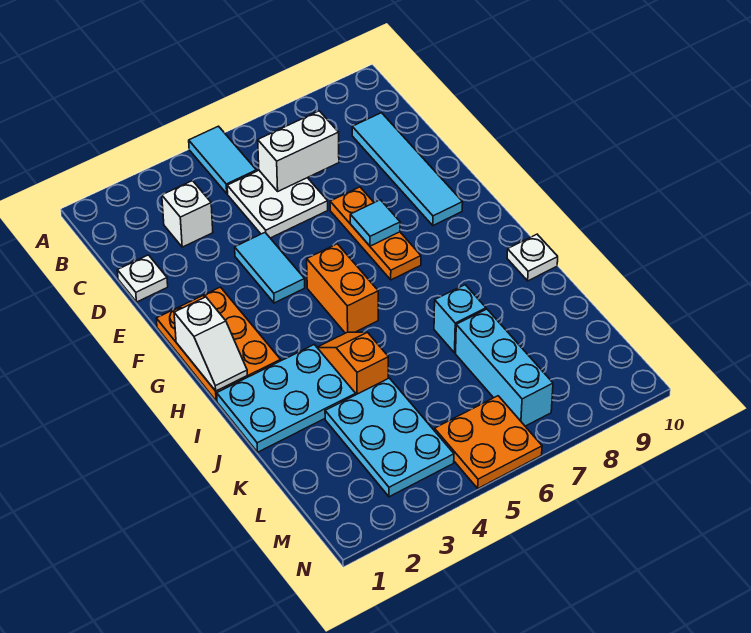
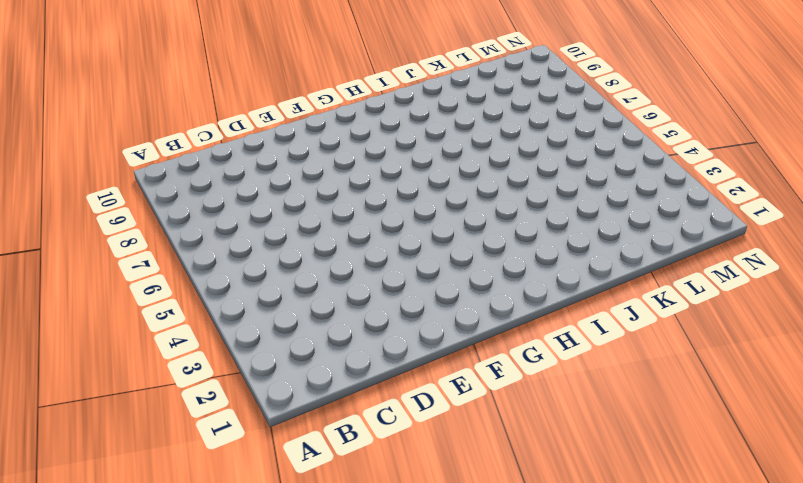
none -> cyan tile A5:B5 level 1
none -> white brick C3 level 1
none -> white plate C5:D6 level 1

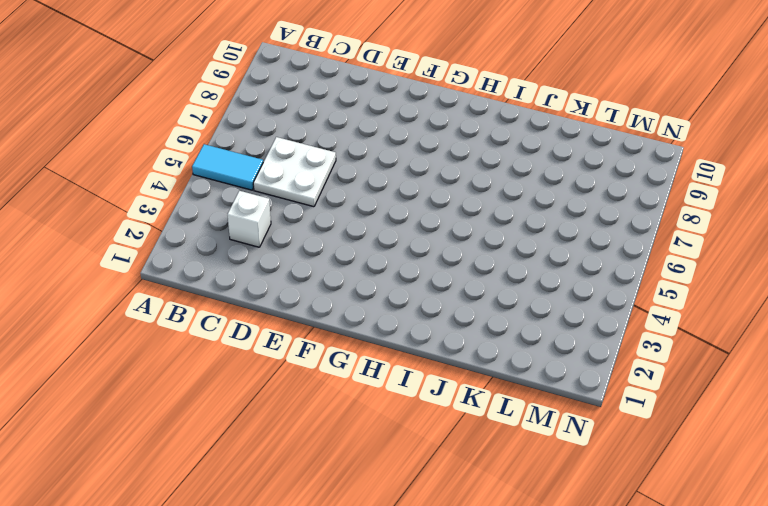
none -> cyan tile C9:F9 level 1
none -> white plate D1 level 1
none -> cyan tile E4:F4 level 1

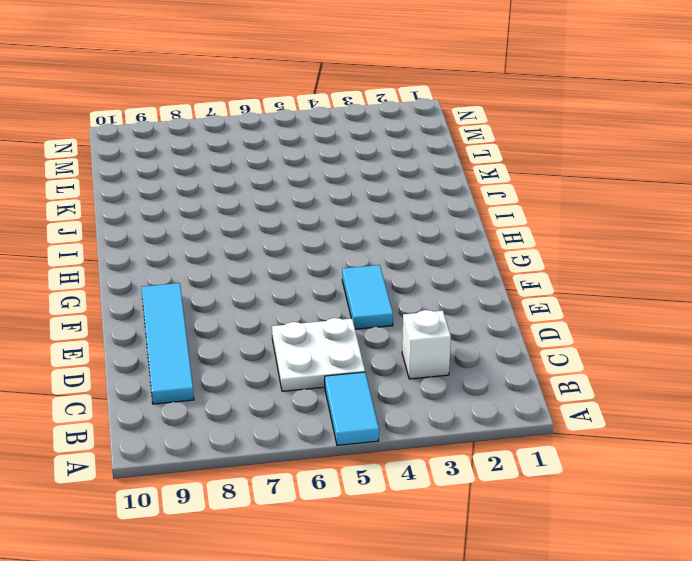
none -> white plate D1 level 1
none -> orange plate E7:G7 level 1
none -> orange plate F1:H2 level 1

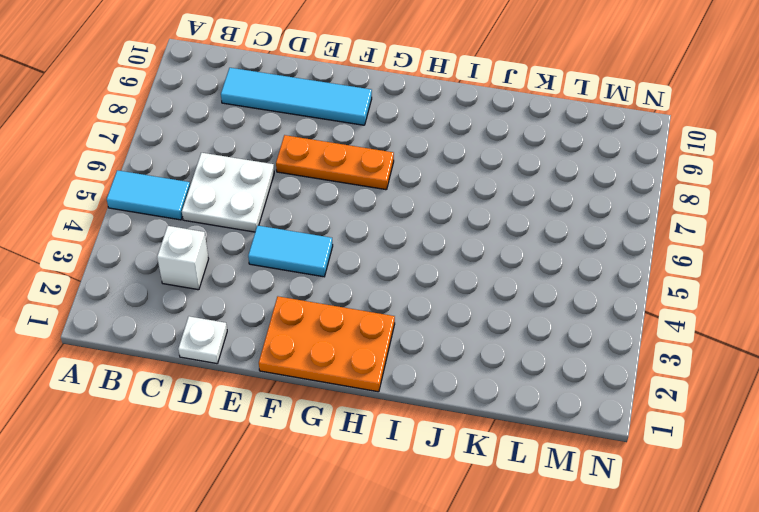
none -> orange brick G5:H5 level 1
none -> cyan plate I1:J3 level 1
none -> orange slope I4:J4 level 1 top J

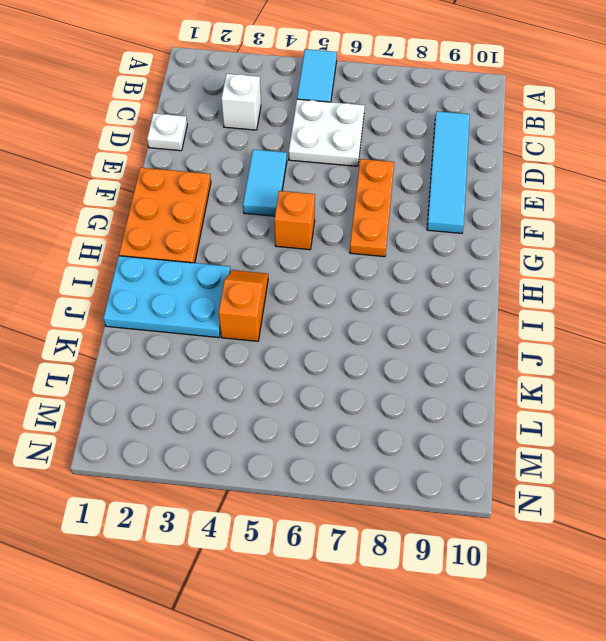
orange brick G5 level 1 -> orange brick G5:H5 level 1
none -> white plate I10 level 1
none -> cyan brick J7 level 1
none -> cyan plate K3:M4 level 1

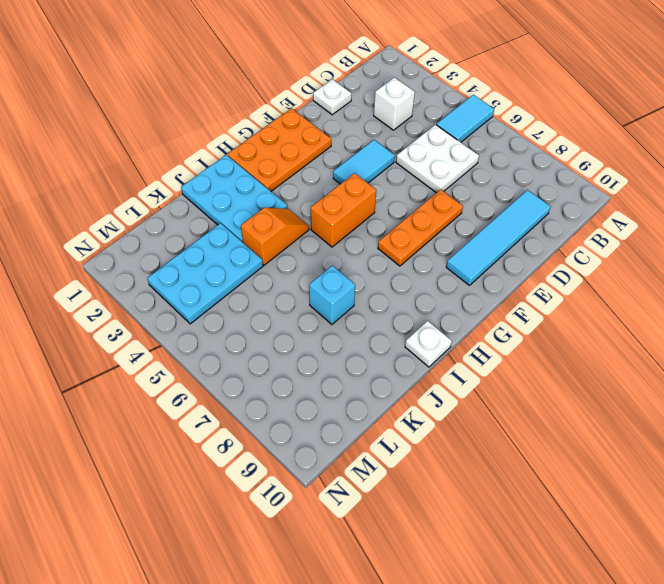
none -> cyan brick K7:M7 level 1
none -> orange plate M5:N6 level 1
none -> white brick C6:C7 level 2

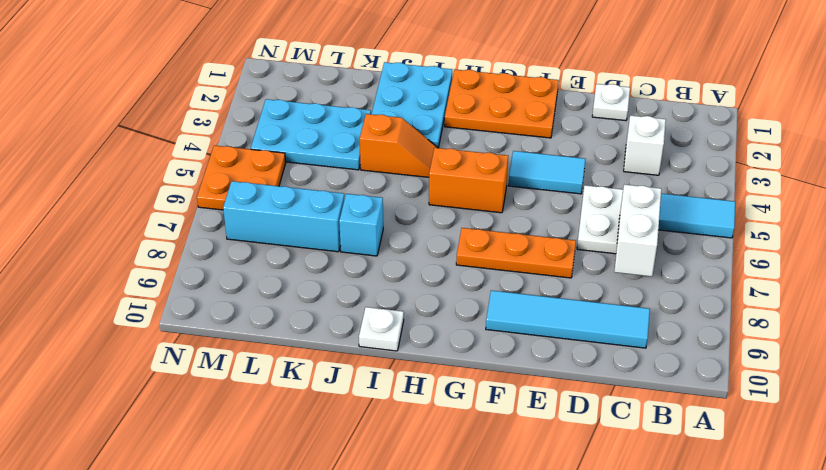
none -> cyan tile F7 level 2
none -> white slope G1:H1 level 2 top G

